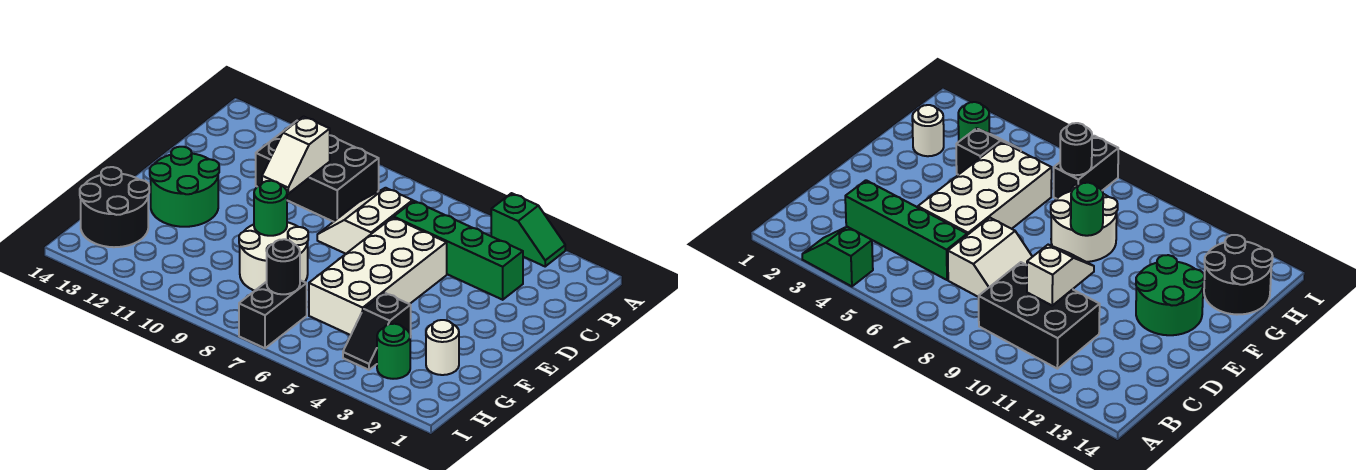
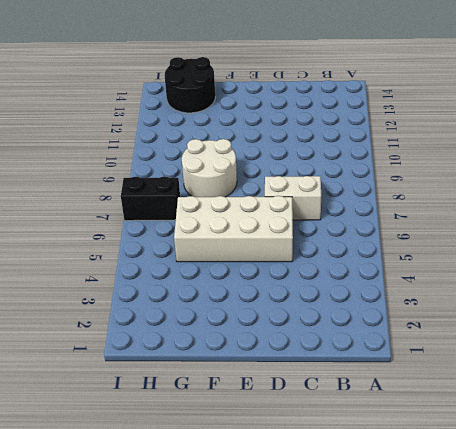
none -> green slope A3:A4 level 1 top 4
none -> black brick B9:C11 level 1
none -> green brick C3:C6 level 1

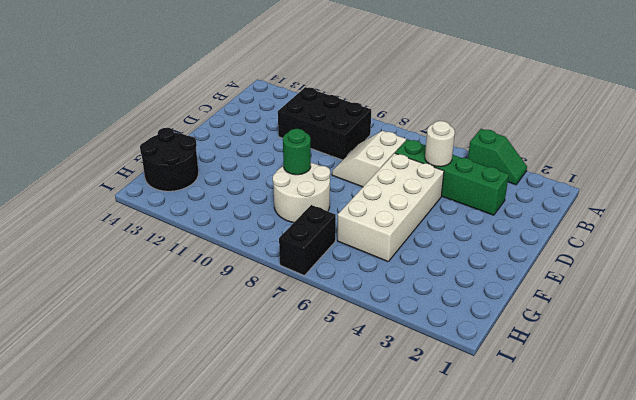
white round brick C5 level 2 -> white round brick G2 level 1
none -> green round brick E12:F13 level 1
none -> black slope G4:H4 level 1 top G
none -> green round brick H3 level 1

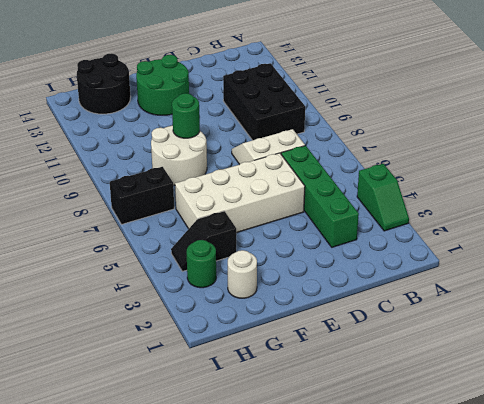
none -> white slope C10:D10 level 2 top C
none -> black round brick H7 level 2

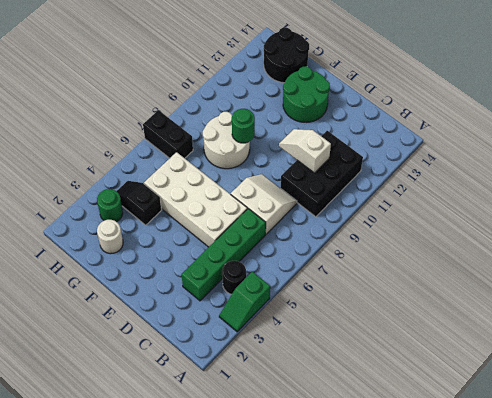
black round brick B4 level 1 -> black round brick H7 level 2

